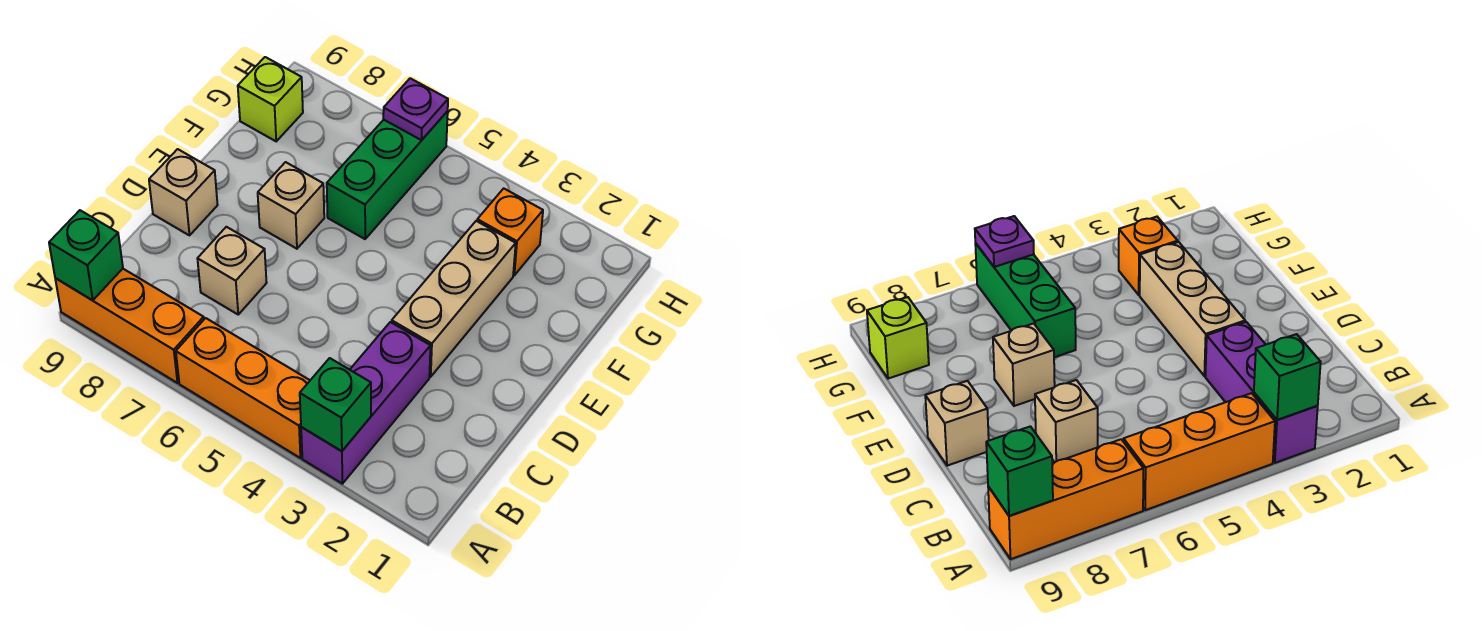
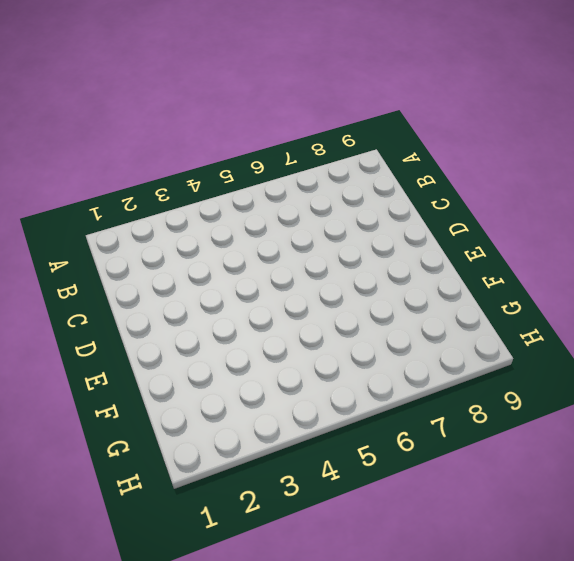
none -> purple brick A3:C3 level 1
none -> orange brick A4:A6 level 1
none -> orange brick A7:A9 level 1

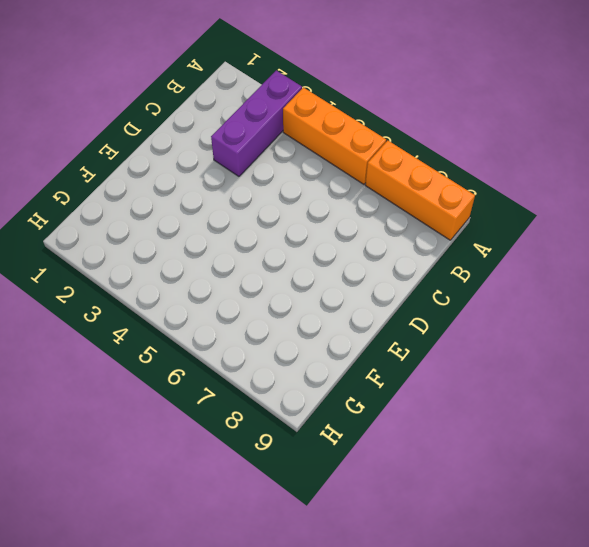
none -> tan brick C7 level 1
none -> tan brick D3:F3 level 1
none -> tan brick D9 level 1

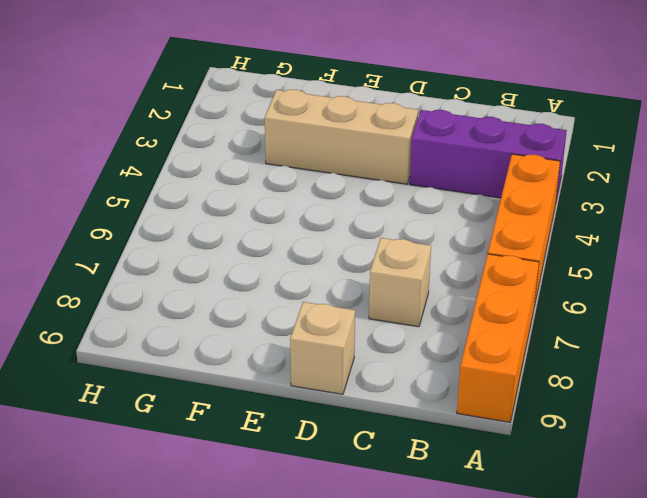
none -> tan brick E7 level 1
none -> green brick F6:H6 level 1
none -> orange brick G3 level 1

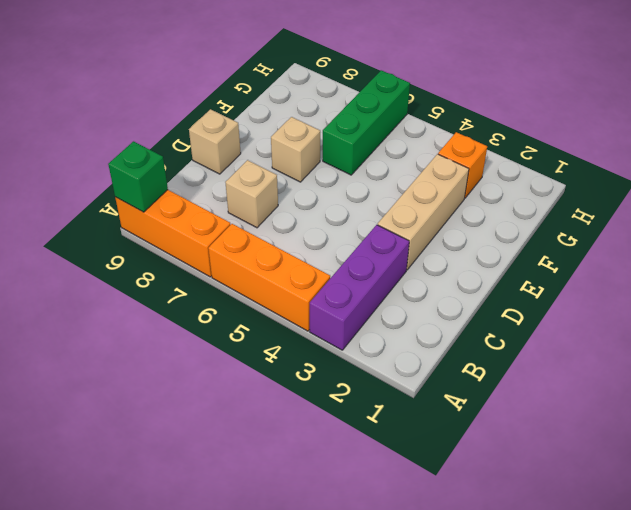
none -> lime brick G9 level 1
none -> green brick A3 level 2
none -> purple plate H6 level 2

